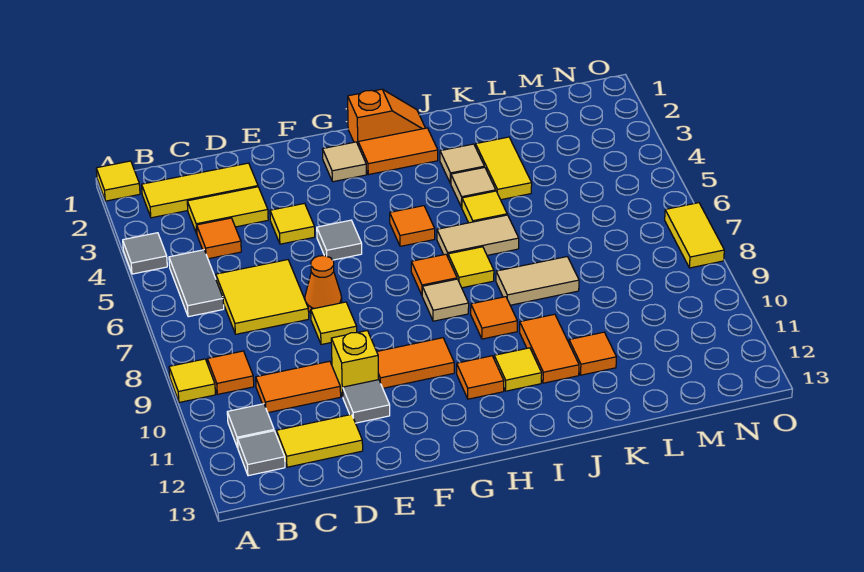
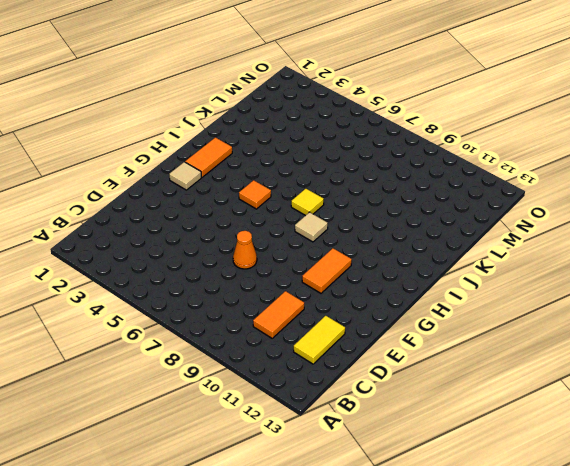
none -> yellow tile A1 level 1
none -> grey tile A4 level 1
none -> yellow tile A9 level 1
none -> yellow tile B2:D2 level 1

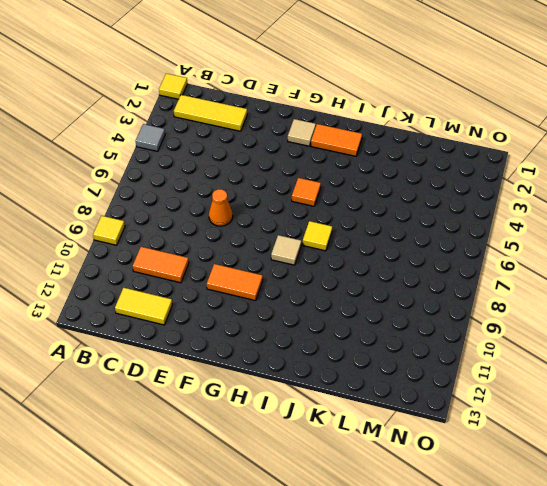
none -> grey tile B5:B6 level 1
none -> orange tile B9 level 1
none -> grey tile B11 level 1
none -> grey tile B12 level 1

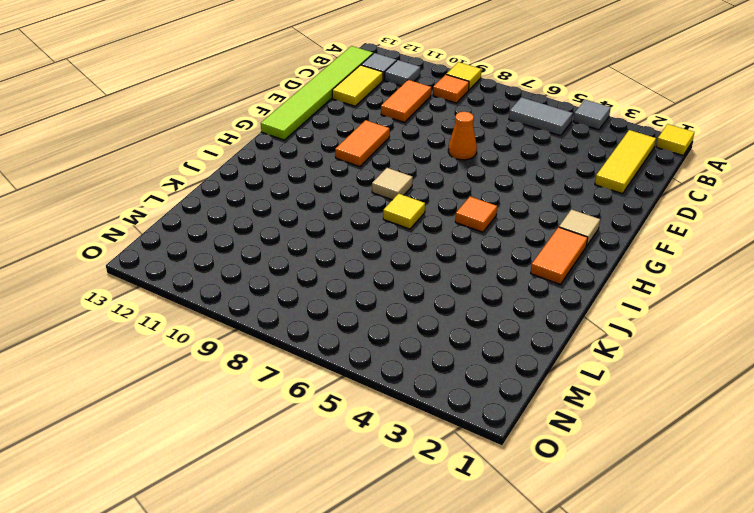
lime tile B13:G13 level 1 -> none
none -> yellow tile C3:D3 level 1
none -> orange tile C4 level 1
none -> yellow tile C6:D7 level 1
none -> yellow tile E4 level 1

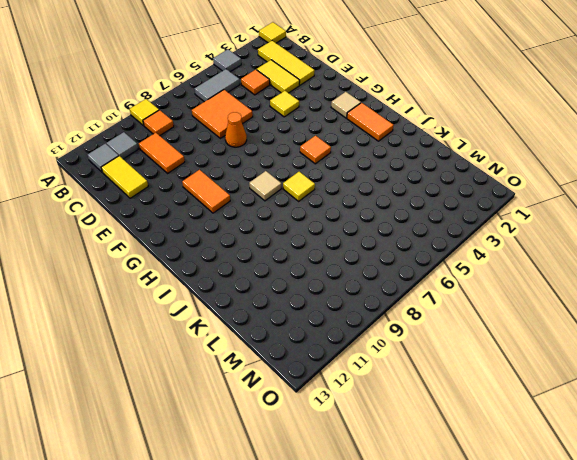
orange tile C6:D7 level 1 -> yellow tile C6:D7 level 1
none -> yellow tile E8 level 1
none -> yellow brick E10 level 1
none -> grey tile E11 level 1
none -> grey tile F5 level 1

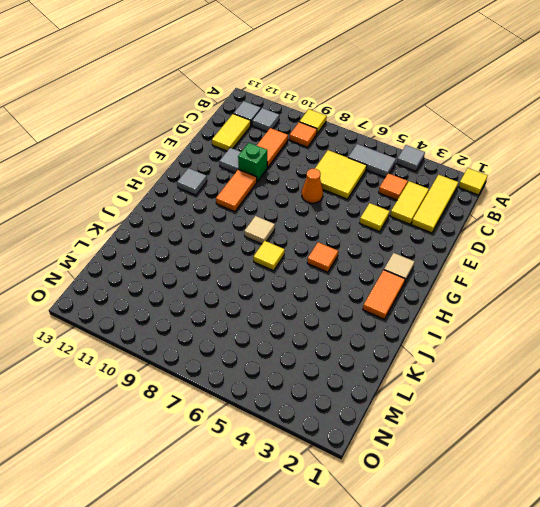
green brick E10 level 1 -> yellow brick E10 level 1
grey tile G12 level 1 -> grey tile F5 level 1
none -> yellow tile E8 level 1
none -> orange slope H1:I1 level 1 top H
none -> orange tile H7 level 1
none -> orange tile H11 level 1

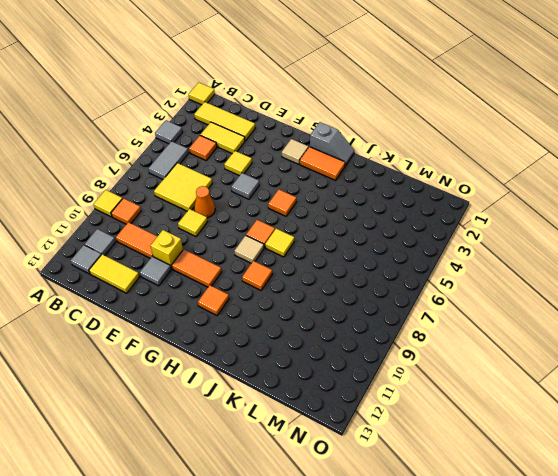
grey slope H1:I1 level 1 top H -> orange slope H1:I1 level 1 top H
none -> tan tile I6:J6 level 1
none -> yellow tile I11 level 1
none -> tan tile J3 level 1
none -> tan tile J4 level 1

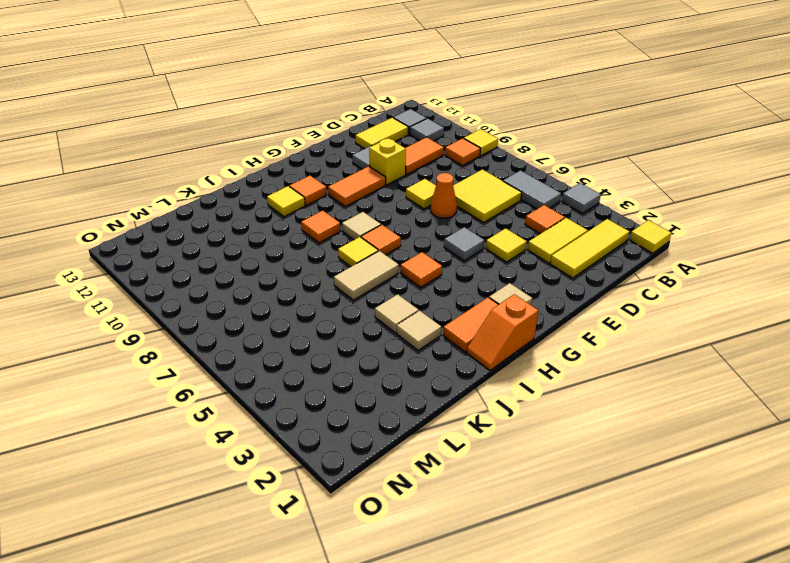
none -> yellow tile J5 level 1
none -> tan tile J8:K8 level 1
none -> orange tile J10:J11 level 1
none -> yellow tile K3:K4 level 1

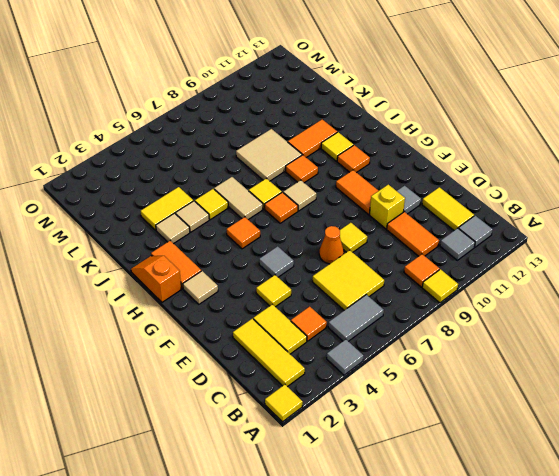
tan tile J8:K9 level 1 -> tan tile J8:K8 level 1
none -> orange tile K11 level 1
none -> yellow tile O7:O8 level 1

